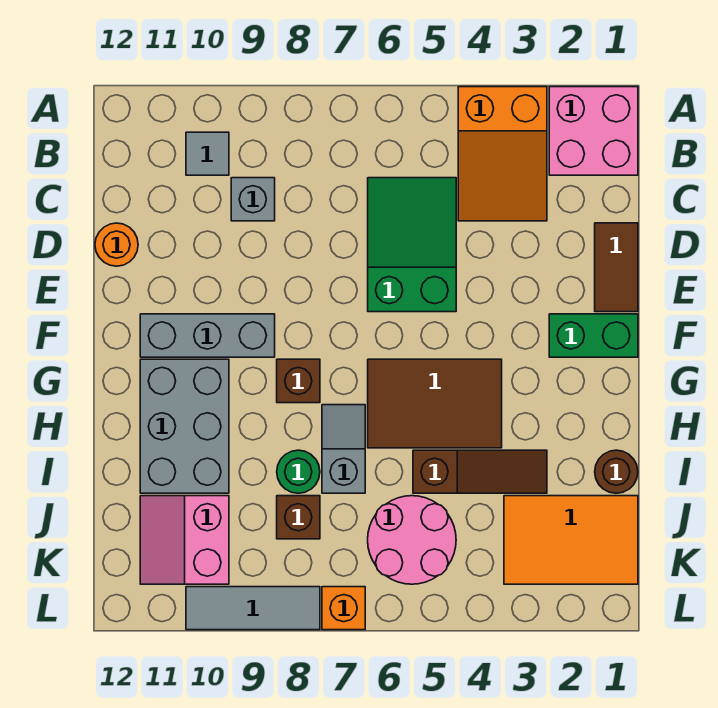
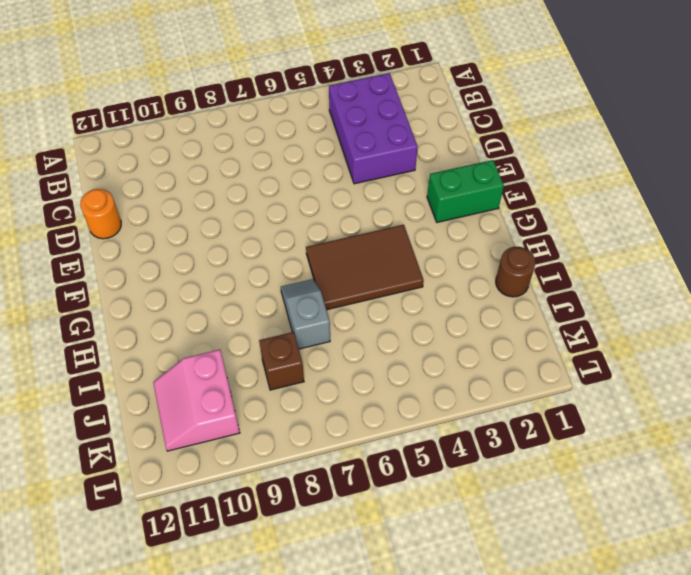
purple brick B3:D4 level 1 -> orange slope A3:C4 level 1 top A
none -> pink brick A1:B2 level 1
none -> grey tile B10 level 1
none -> green slope C5:E6 level 1 top E

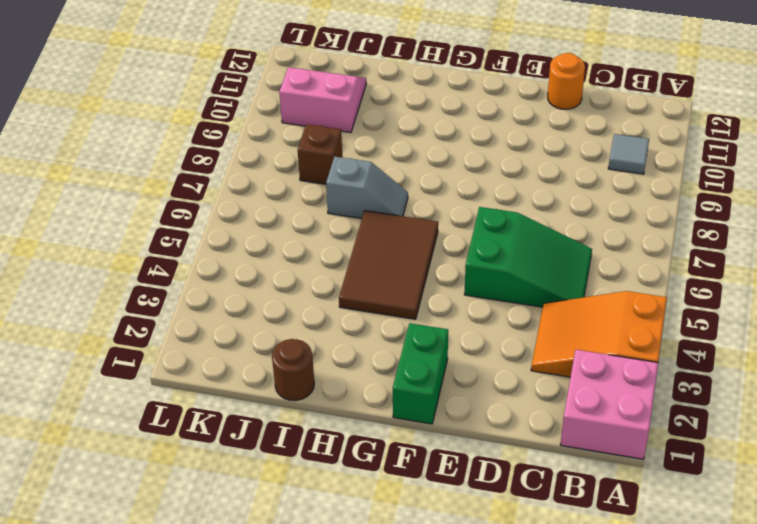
none -> grey brick C9 level 1
none -> brown tile D1:E1 level 1
none -> grey brick F9:F11 level 1

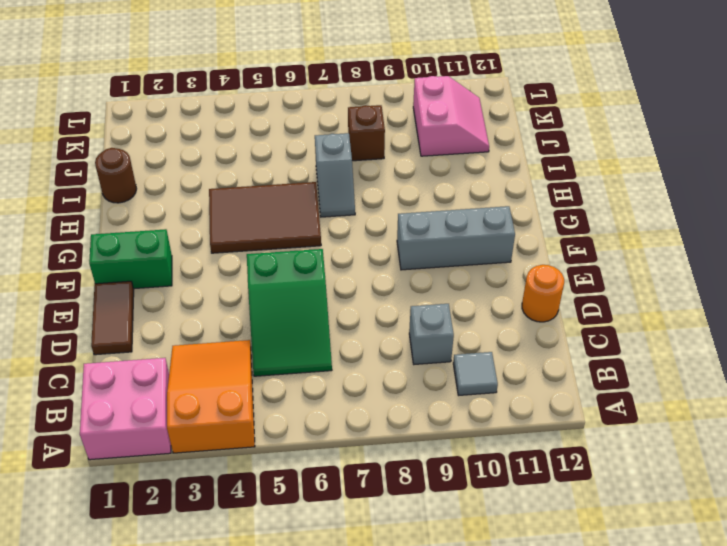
none -> brown brick G8 level 1
none -> grey brick G10:I11 level 1
none -> brown slope I3:I5 level 1 top 5

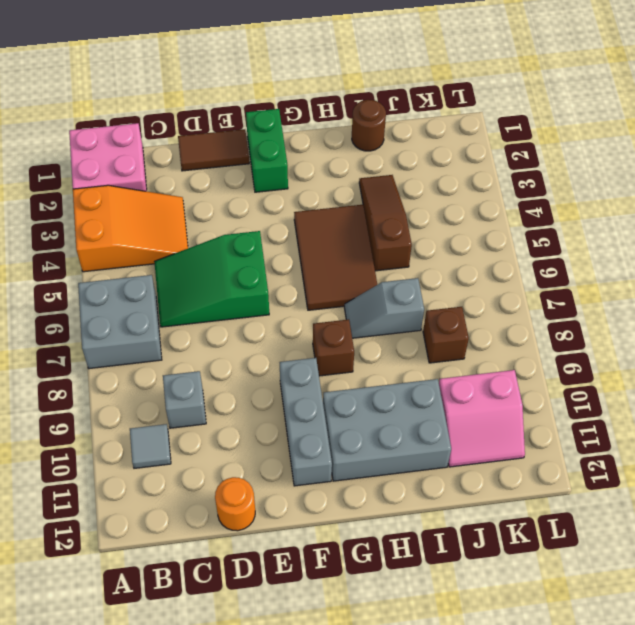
grey brick A6:B7 level 1 -> none
none -> green round brick I8 level 1
none -> orange tile J1:K3 level 1
none -> pink round brick J5:K6 level 1

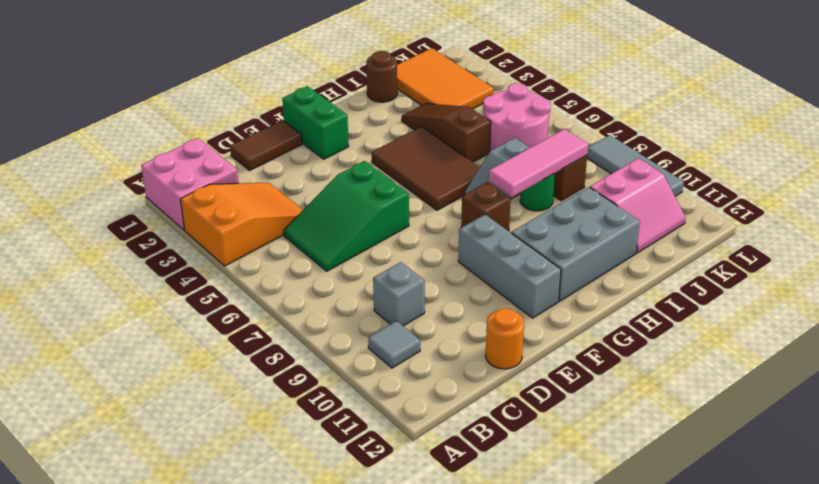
pink tile H8:J8 level 2 -> none
none -> orange brick L7 level 1

